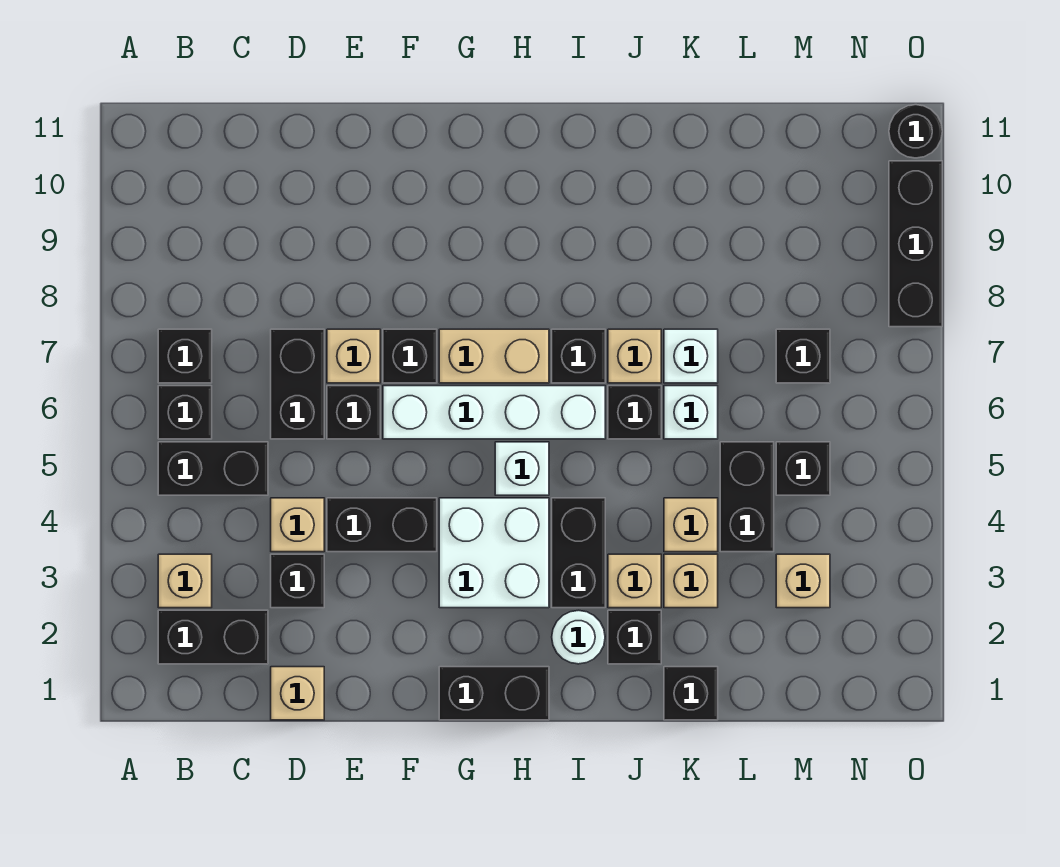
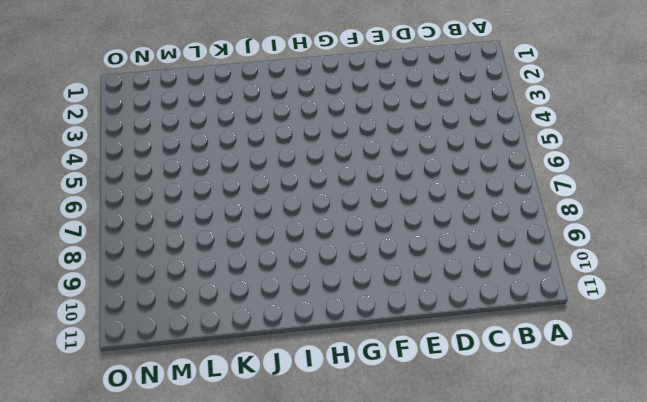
none -> black brick B2:C2 level 1
none -> tan brick B3 level 1
none -> black brick B5:C5 level 1
none -> black brick B6 level 1

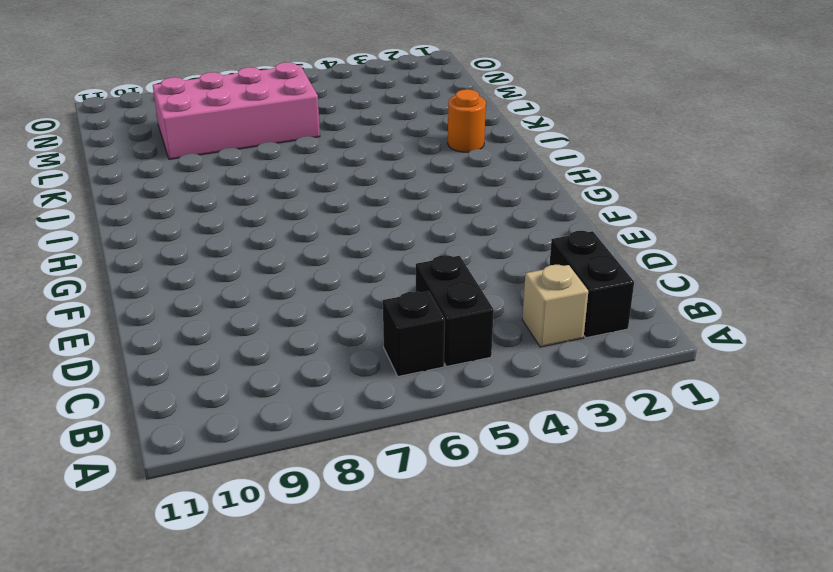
orange round brick J2 level 1 -> black brick J2 level 1
pink brick L6:M9 level 1 -> black brick M7 level 1
none -> black brick B7 level 1
none -> tan brick D1 level 1
none -> black brick D3 level 1
none -> tan brick D4 level 1

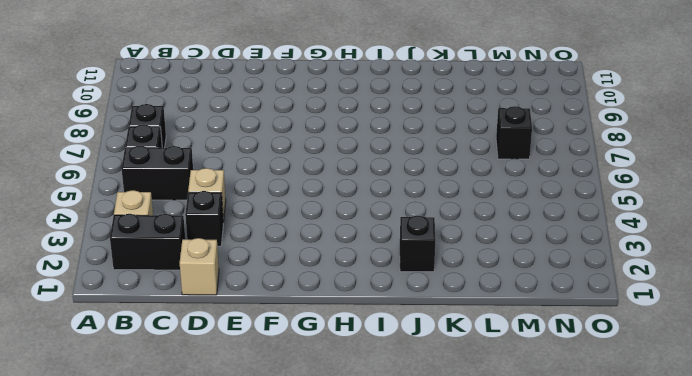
none -> black brick D6:D7 level 1
none -> black brick E4:F4 level 1
none -> black brick E6 level 1
none -> tan brick E7 level 1

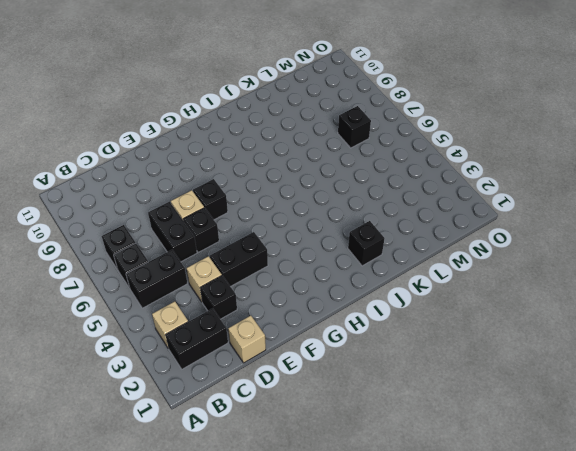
none -> white brick F6:I6 level 1
none -> black brick G1:H1 level 1
none -> white brick G3:H4 level 1
none -> tan brick G7:H7 level 1

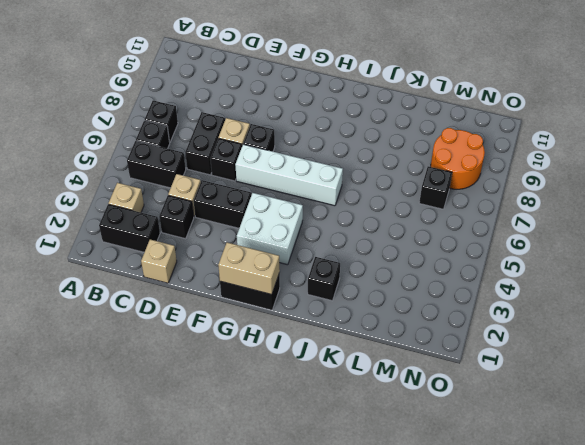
tan brick G1:H1 level 2 -> tan brick G7:H7 level 1
orange round brick M8:N9 level 1 -> none
none -> white brick H5 level 1
none -> white round brick I2 level 1
none -> black brick I3:I4 level 1
none -> black brick I7 level 1

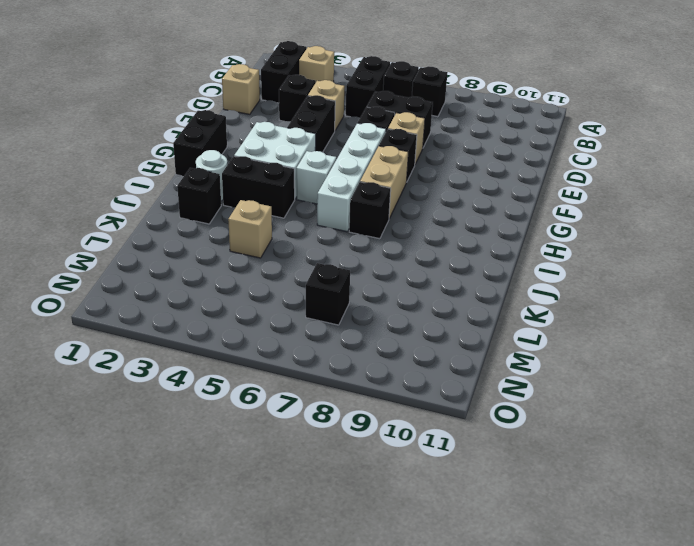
none -> tan brick J3 level 1
none -> black brick J6 level 1
none -> tan brick J7 level 1
none -> black brick K1 level 1

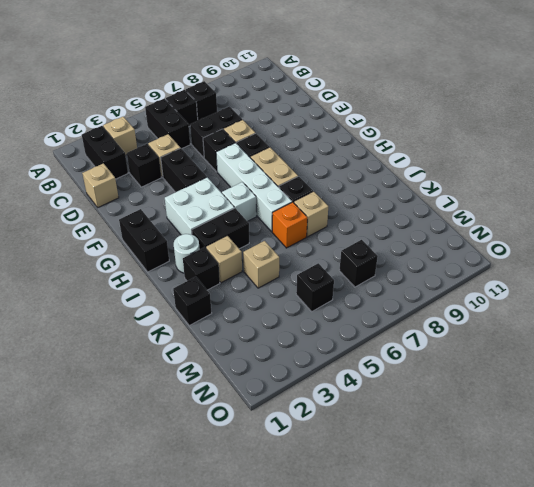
orange brick J6 level 1 -> black brick J6 level 1
none -> tan brick K3 level 1
none -> white brick K6 level 1
none -> white brick K7 level 1
none -> black brick L4:L5 level 1

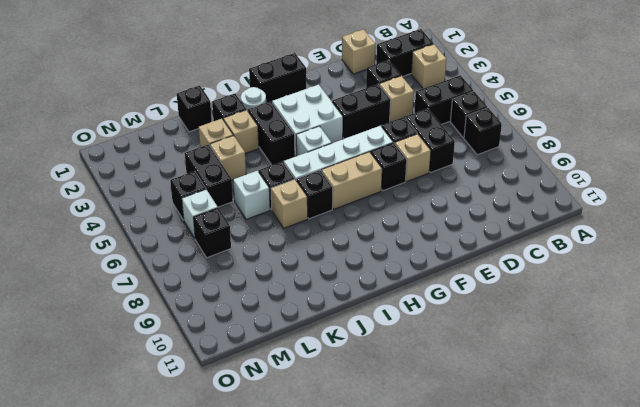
white brick M6 level 1 -> white brick K7 level 1
none -> tan brick M3 level 1
none -> black brick O8:O10 level 1
none -> black round brick O11 level 1

